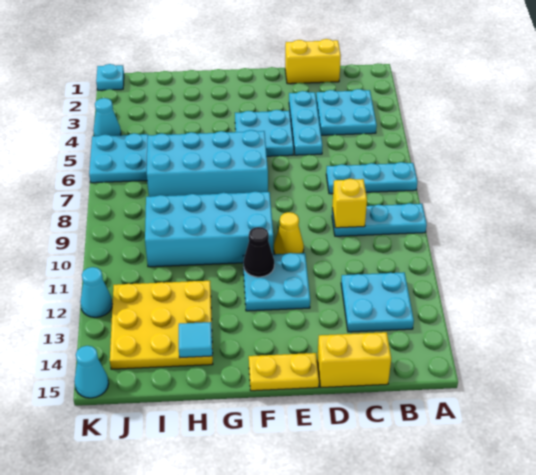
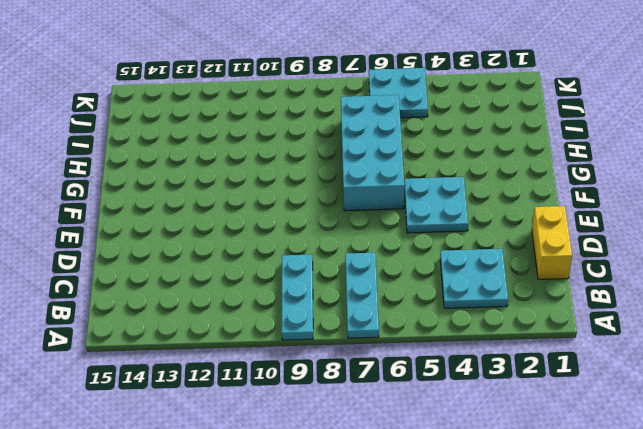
none -> cyan plate B12:C13 level 1
none -> yellow brick C15:D15 level 1
none -> cyan plate D3:D5 level 1

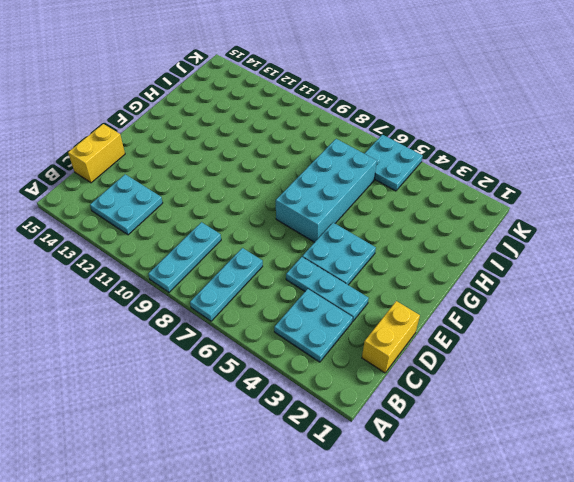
none -> yellow cone E10 level 1
none -> cyan plate E11:F12 level 1
none -> yellow plate E15:F15 level 1

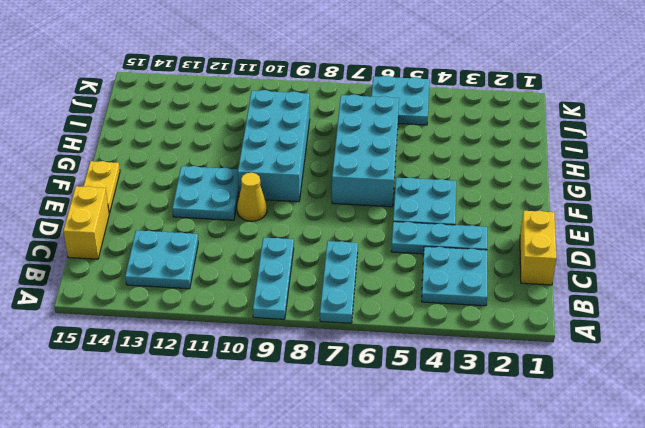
none -> yellow plate H12:J14 level 1
none -> cyan plate K1 level 1
none -> cyan cone K4 level 1

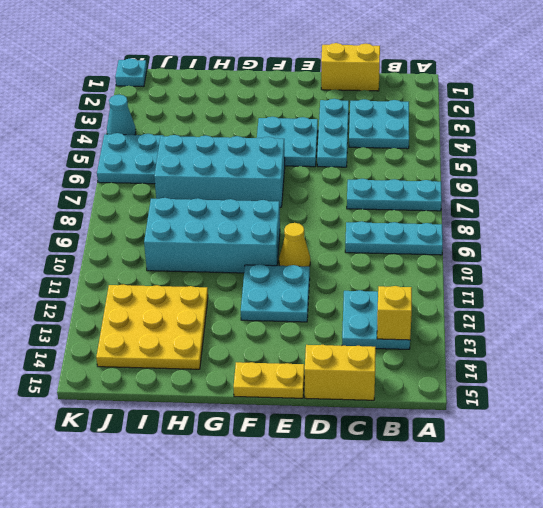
yellow brick B13 level 2 -> yellow brick C9 level 2
none -> cyan cone K12 level 1
none -> cyan cone K15 level 1
none -> black cone F11 level 2

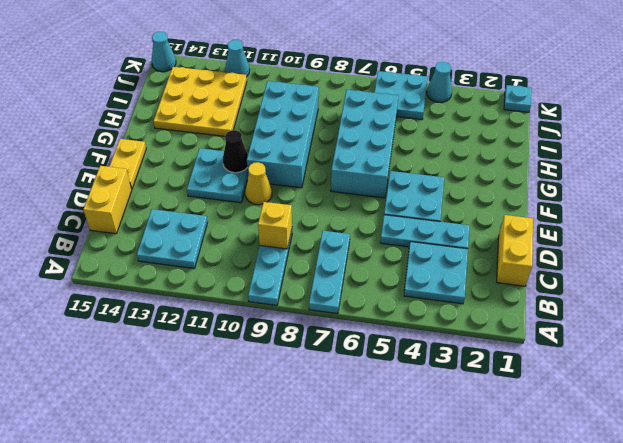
none -> cyan tile H14 level 2

